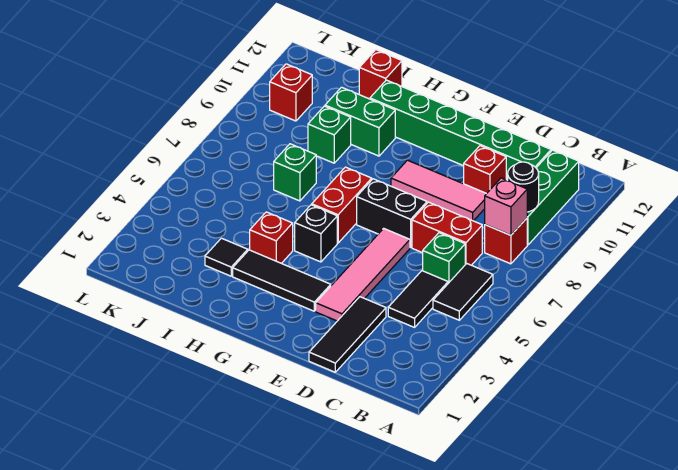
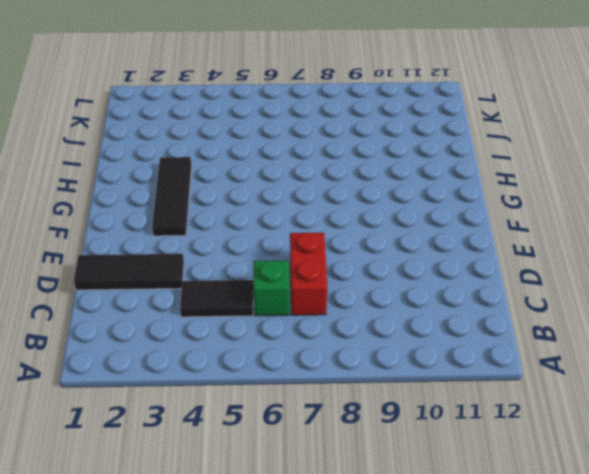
none -> black tile B5:B6 level 1
none -> red brick B8 level 1
none -> green brick B9:B11 level 1

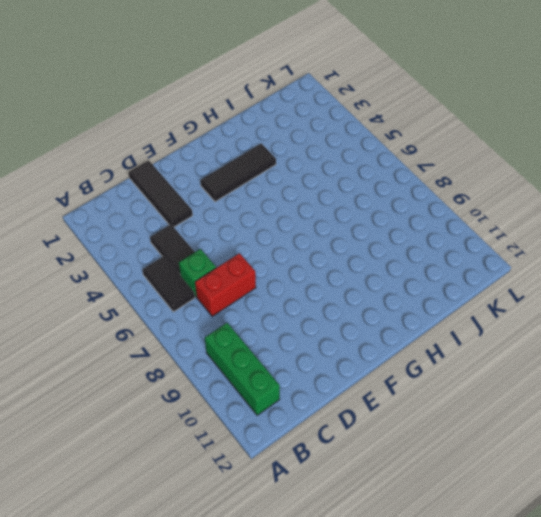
none -> red brick B8 level 1
none -> green brick C11:H11 level 1
none -> pink tile D9:F9 level 1

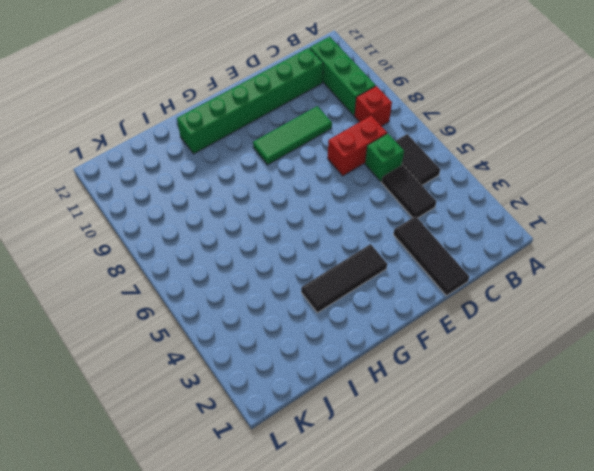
green tile D9:F9 level 1 -> pink tile D9:F9 level 1
none -> red brick D10 level 1
none -> pink tile E3:E6 level 1
none -> black brick E7:F7 level 1

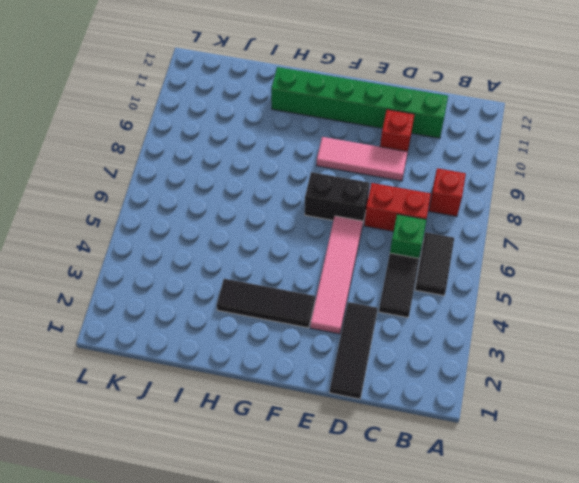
none -> green brick B9:B11 level 1
none -> black brick G5 level 1
none -> red brick G6:G7 level 1

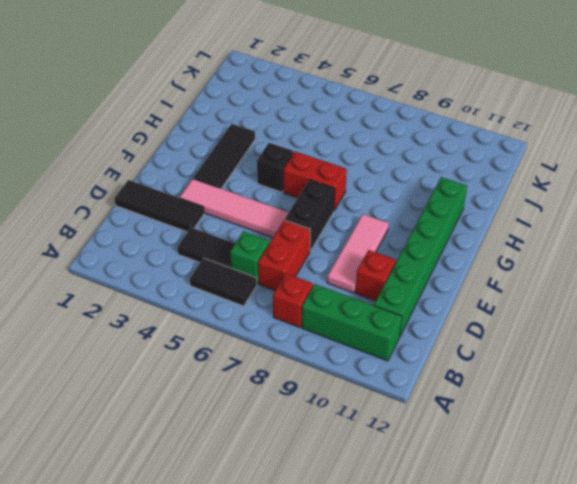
none -> red brick H4 level 1
none -> green brick H10:I10 level 1
none -> black tile I3 level 1

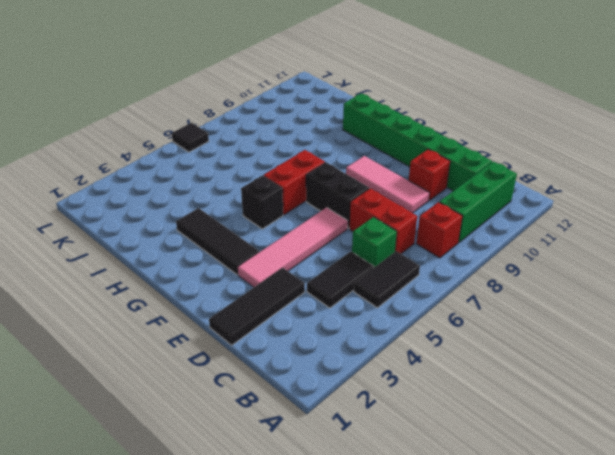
black tile L6 level 1 -> black tile I3 level 1
none -> red brick H4 level 1
none -> green brick H10:I10 level 1
none -> green brick I7 level 1

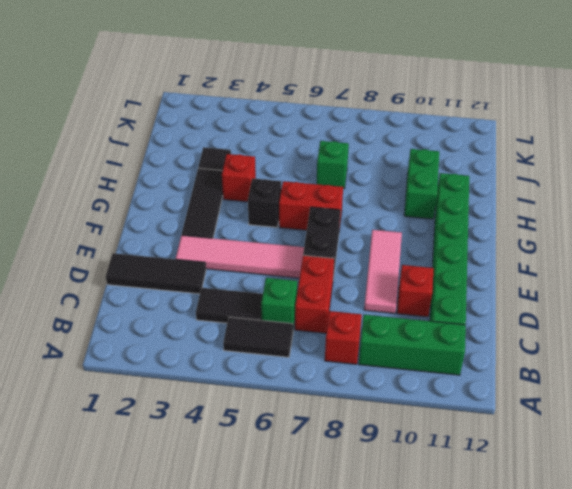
none -> green brick I9 level 1
none -> red brick I12 level 1
none -> red brick K10 level 1

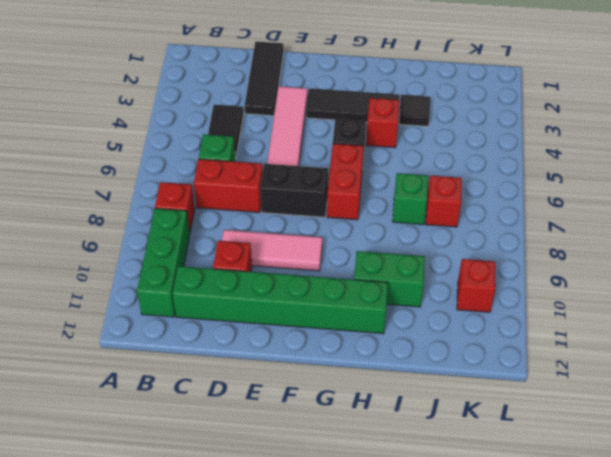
red brick J7 level 1 -> red brick I12 level 1
none -> black tile B5:B6 level 1
none -> green brick I9 level 1
none -> pink brick B8 level 2

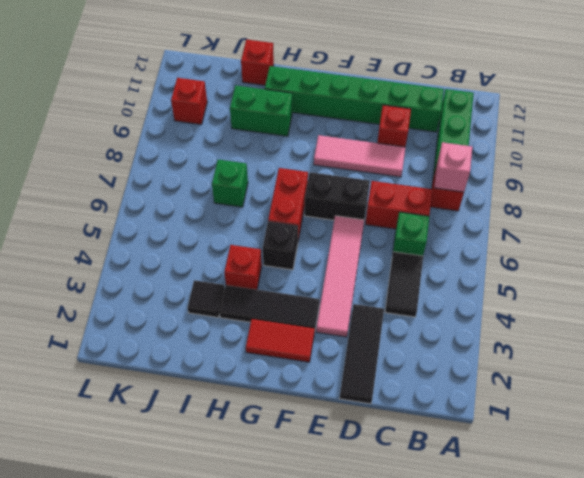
red tile F2:G2 level 1 -> none
none -> black tile B5:B6 level 1
none -> green brick I9 level 1
none -> black round brick B9 level 2

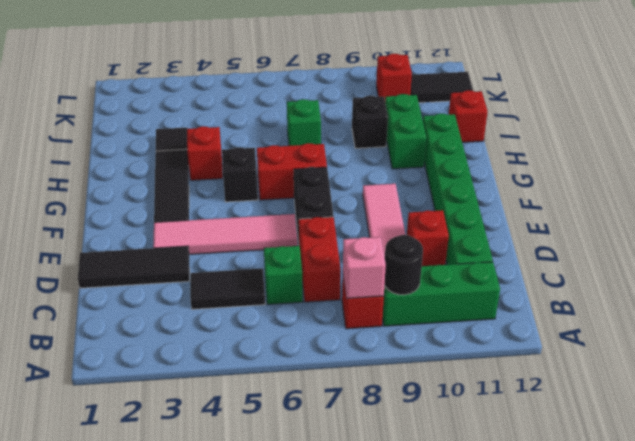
black brick I9 level 1 -> green brick I9 level 1
black tile K11:K12 level 1 -> black tile B5:B6 level 1

